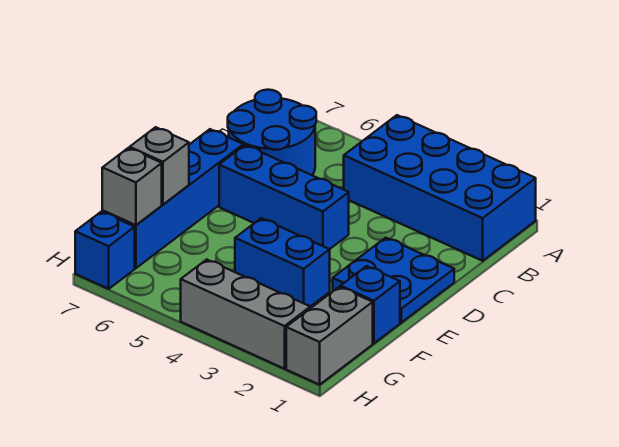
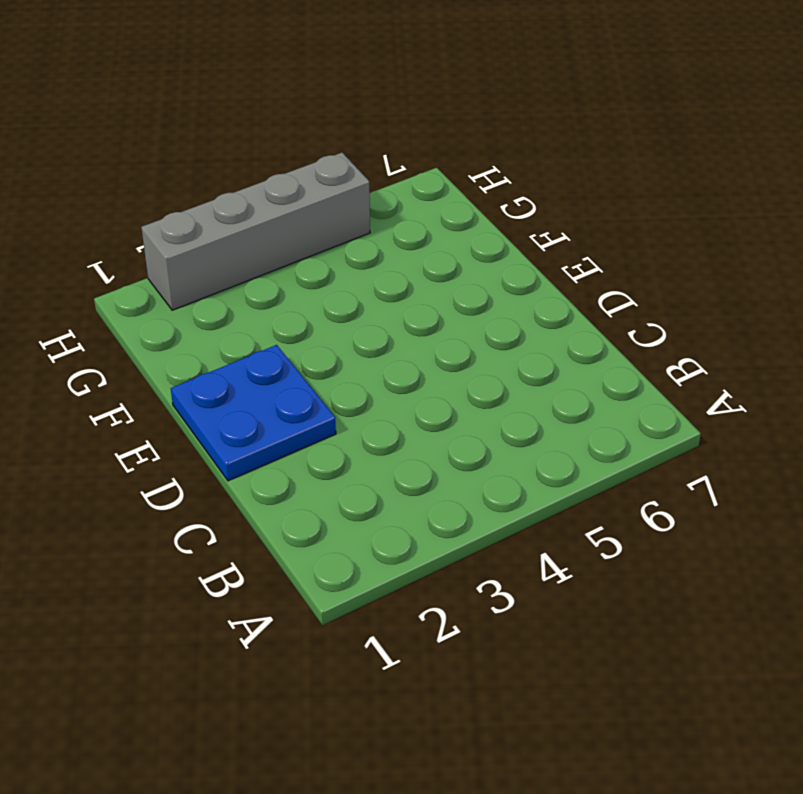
grey brick H2:H5 level 1 -> grey brick H2:H4 level 1
none -> blue brick A1:B4 level 1
none -> blue round brick B6:C7 level 1
none -> blue brick D4:D6 level 1

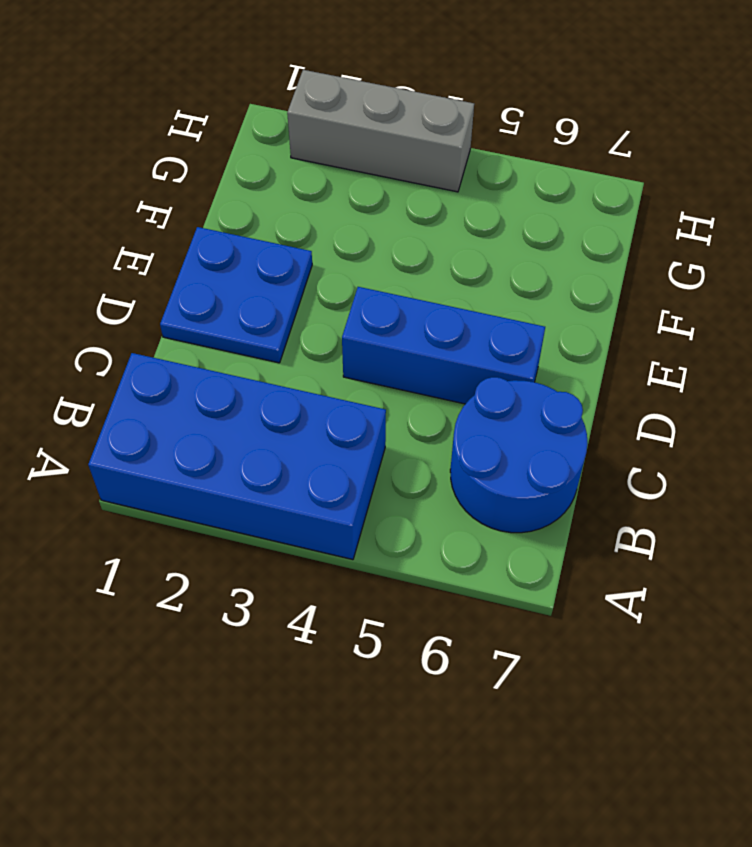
none -> blue brick D7:G7 level 1
none -> blue brick F1 level 1
none -> blue brick F3:F4 level 1

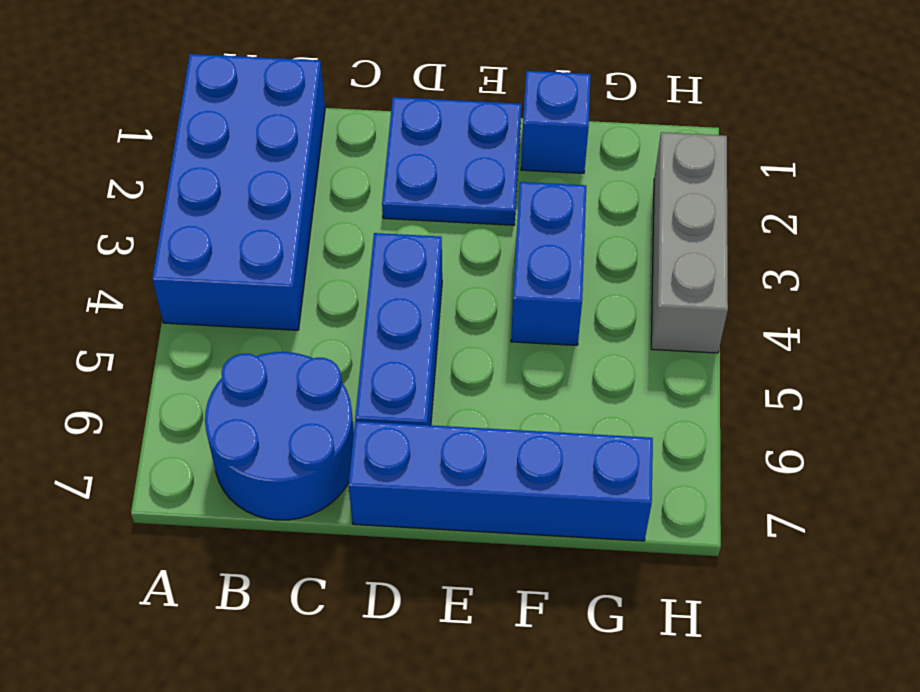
none -> grey brick G1:H1 level 1
none -> blue brick H7 level 1
none -> grey brick F7 level 2

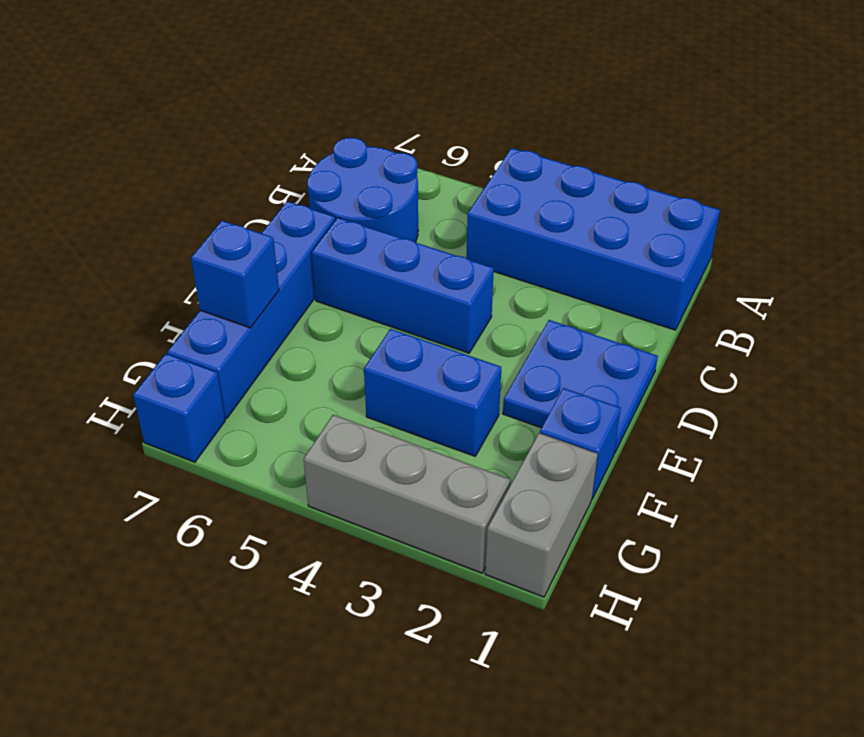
blue brick F7 level 2 -> grey brick F7 level 2
none -> grey brick G7 level 2

